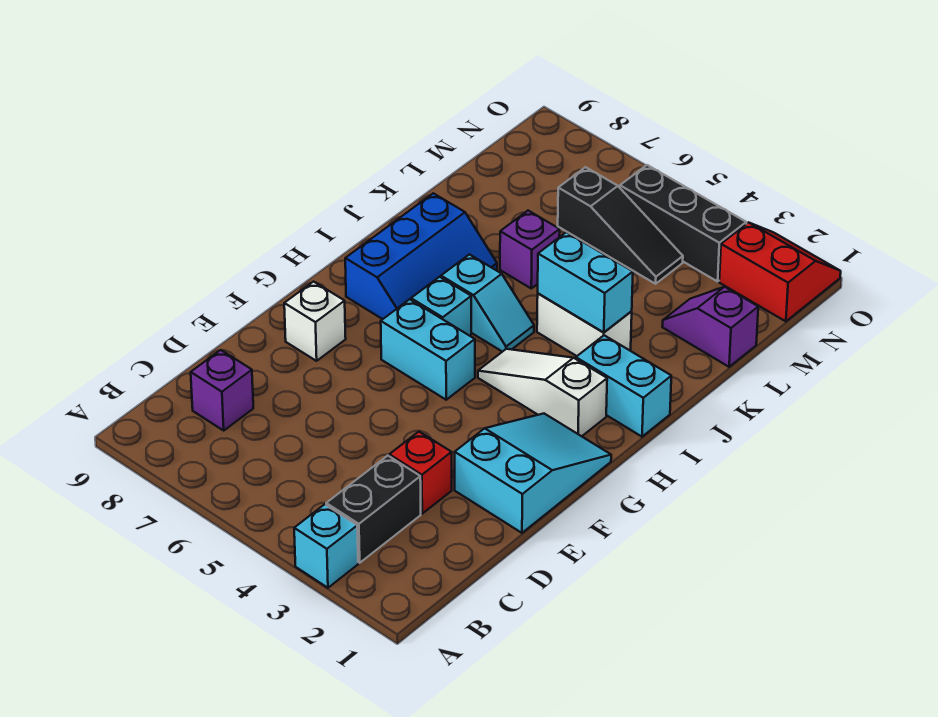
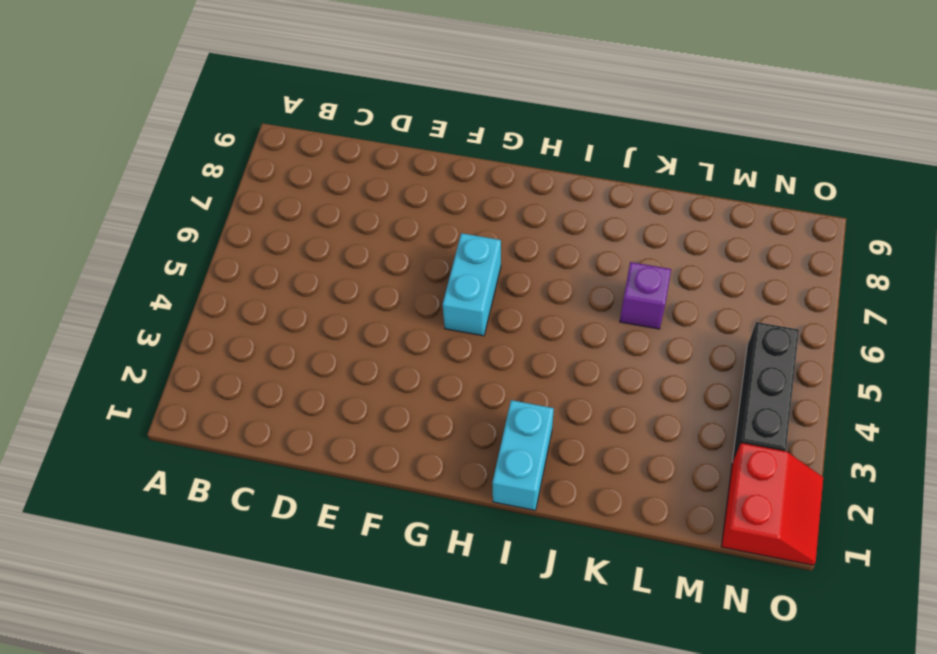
none -> cyan brick A3 level 1
none -> black brick B3:C3 level 1
none -> purple brick C8 level 1

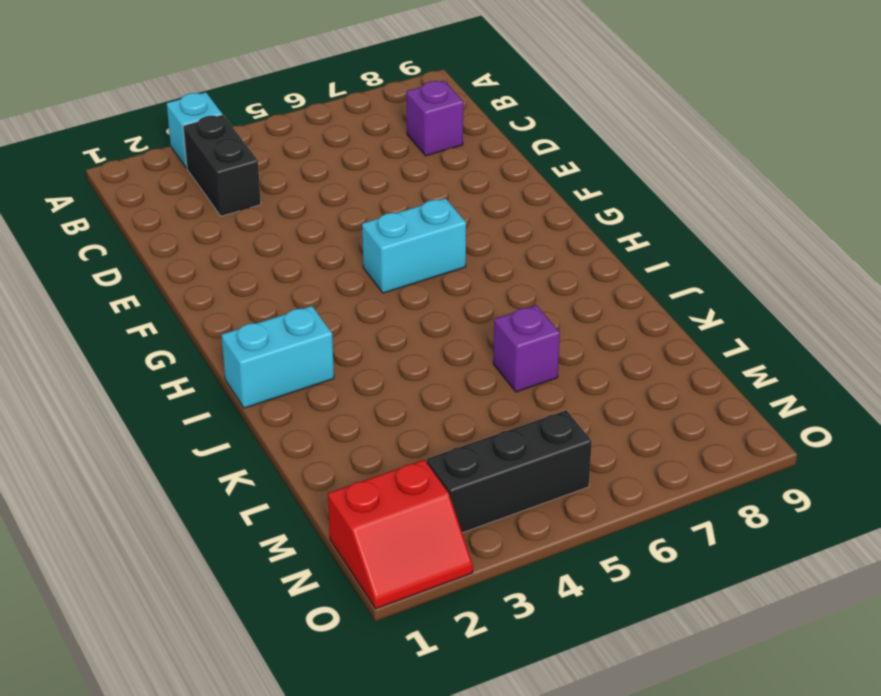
none -> red brick D3 level 1
none -> cyan slope E1:G2 level 1 top E
none -> white brick F8 level 1

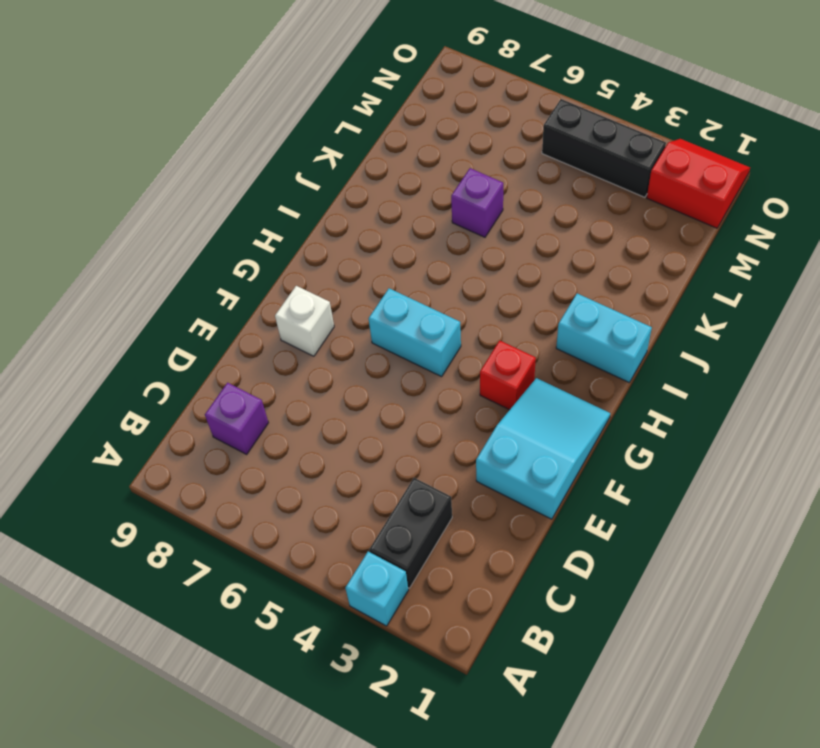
red brick G3 level 1 -> red brick D3 level 1
none -> white slope H2:H4 level 1 top 2
none -> cyan brick H6 level 1
none -> blue slope H7:J8 level 1 top 8

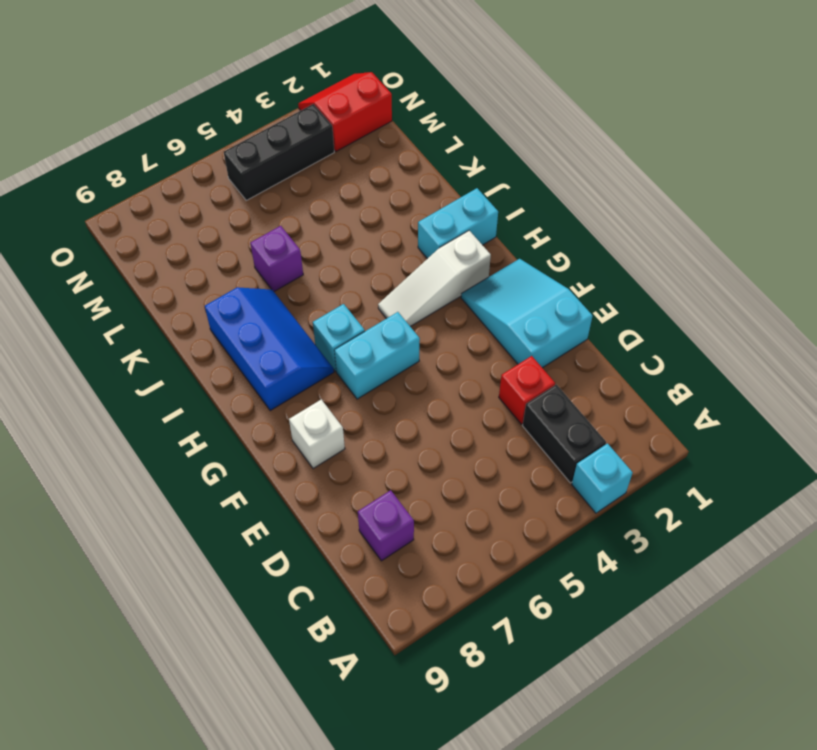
none -> cyan slope I5:I6 level 1 top 6
none -> white brick J3:J4 level 1
none -> purple slope L1:L2 level 1 top 1

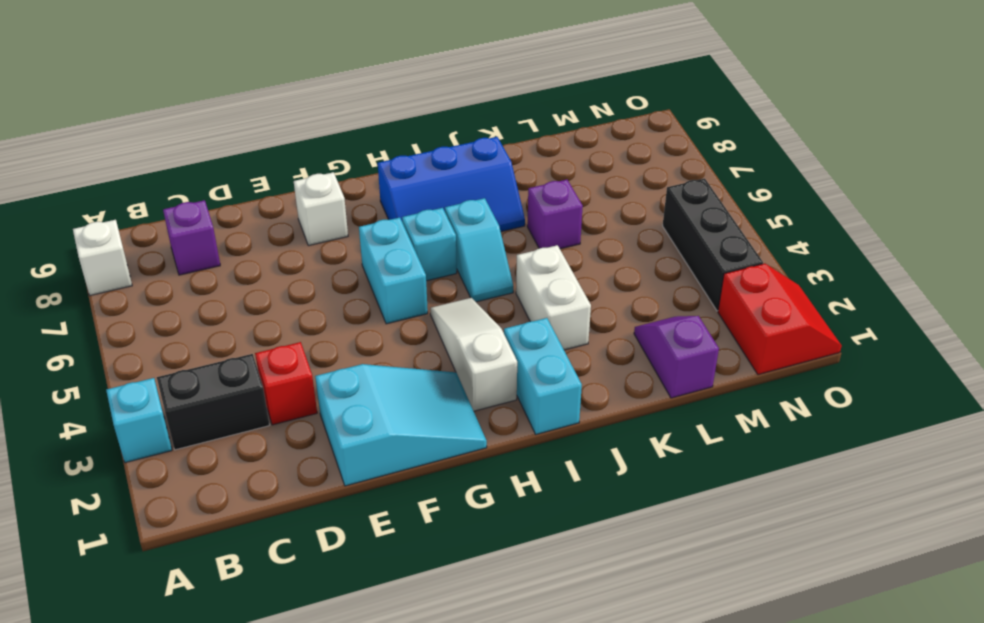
white brick A8 level 1 -> none
none -> black slope M4:M6 level 1 top 6
none -> cyan brick J3:J4 level 2

